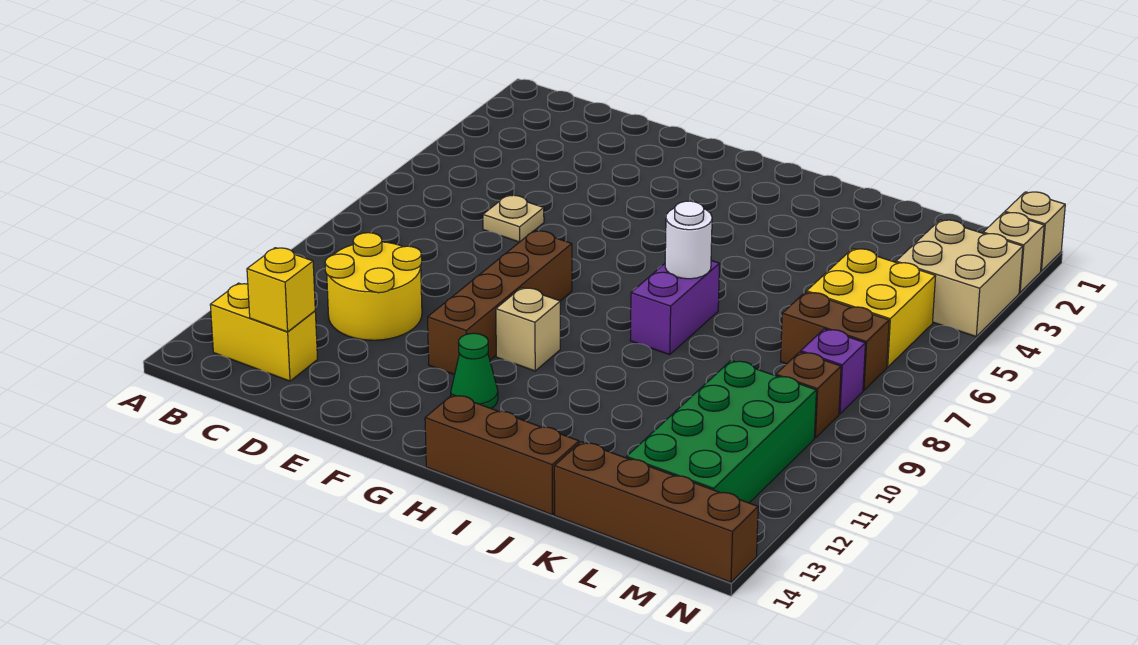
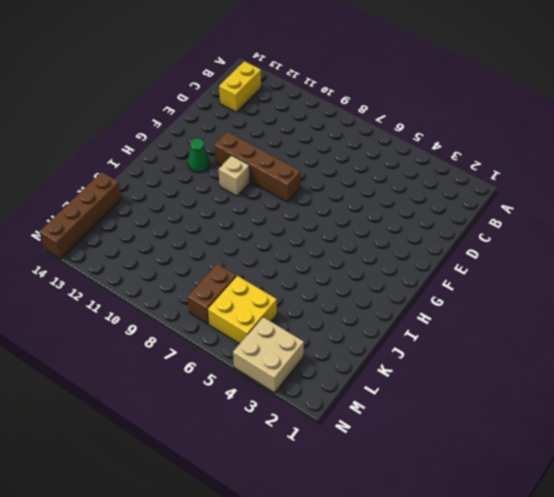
none -> yellow round brick C10:D11 level 1
none -> tan plate D6 level 1
none -> brown brick H14:J14 level 1

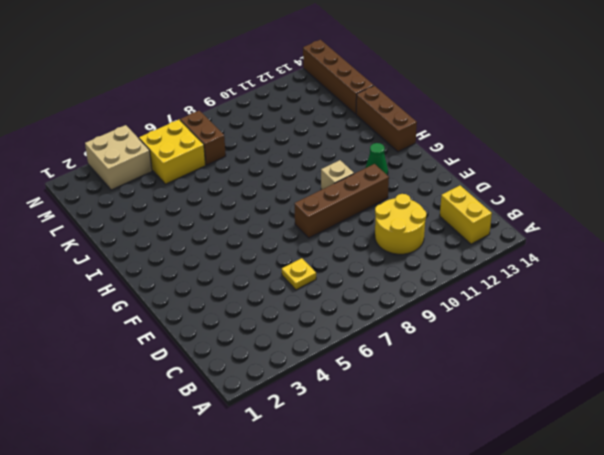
yellow plate D6 level 1 -> tan plate D6 level 1
none -> purple brick I7:I8 level 1
none -> green brick L10:M13 level 1
none -> purple brick M8 level 1

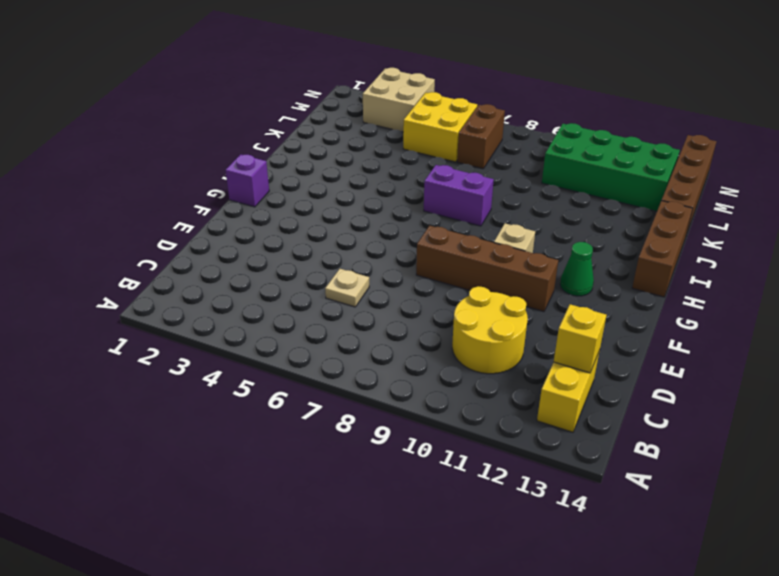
purple brick G1 level 1 -> purple brick M8 level 1
none -> brown brick M9 level 1
none -> tan brick N1 level 1
none -> tan brick N2 level 1

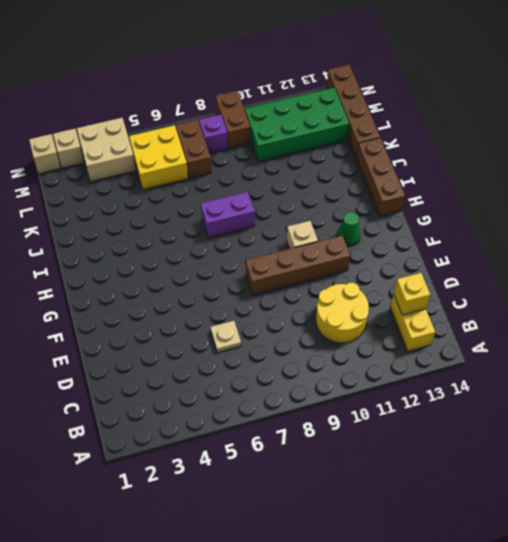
brown brick M9:N9 level 1 -> brown brick M9 level 1
none -> white round brick I7 level 2

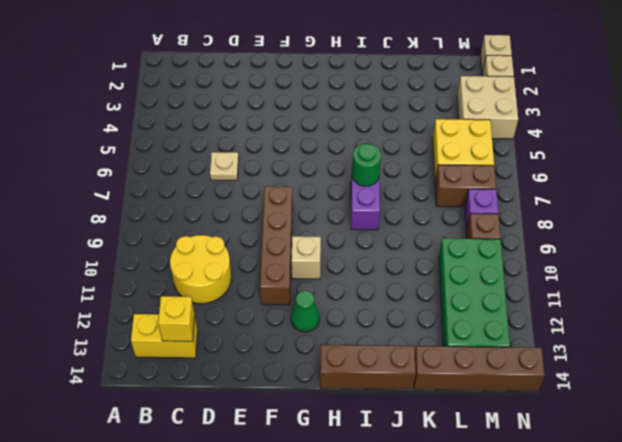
green round brick I7 level 2 -> white round brick I7 level 2

